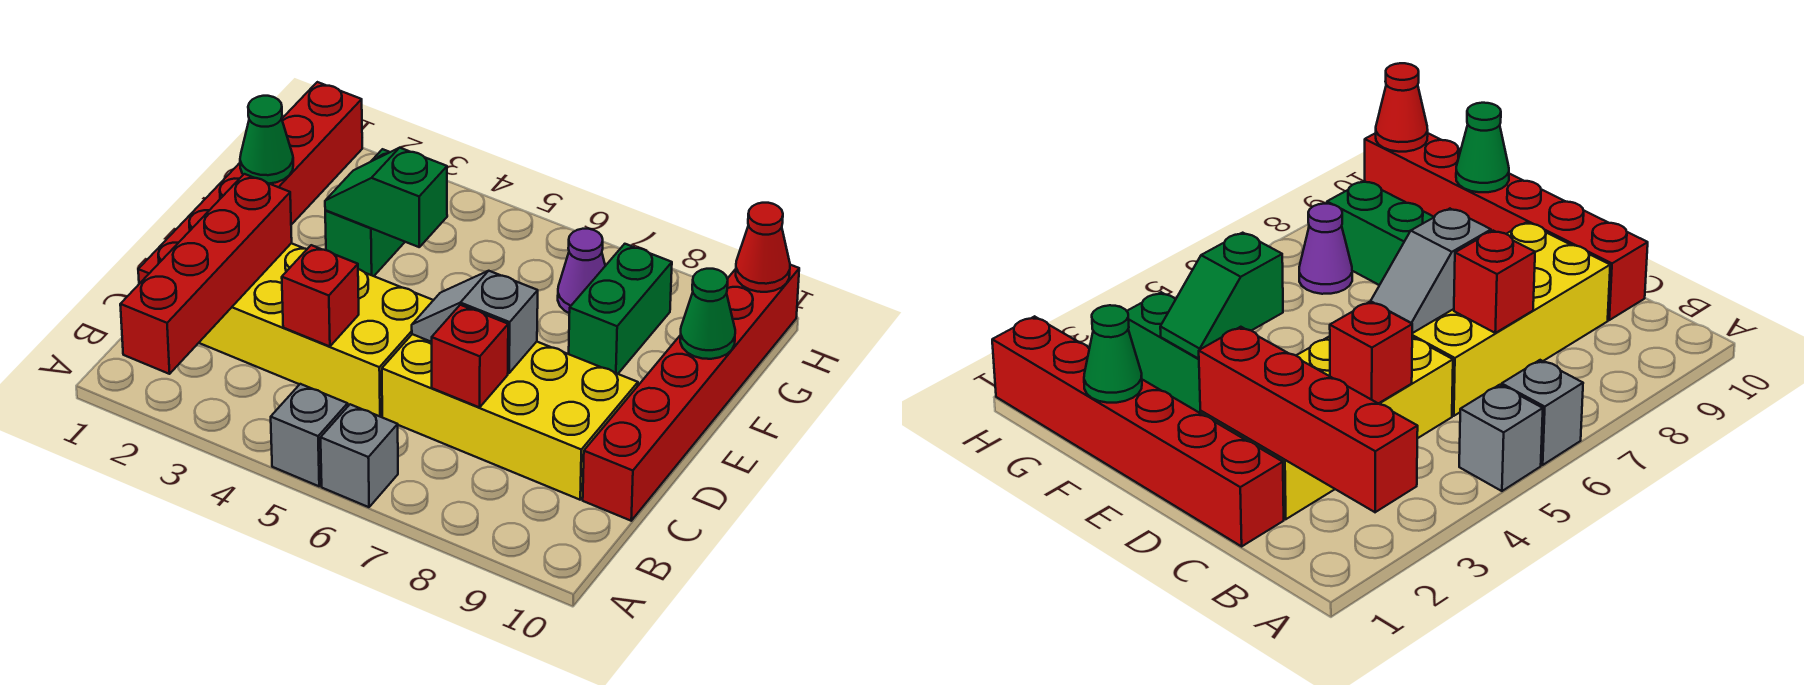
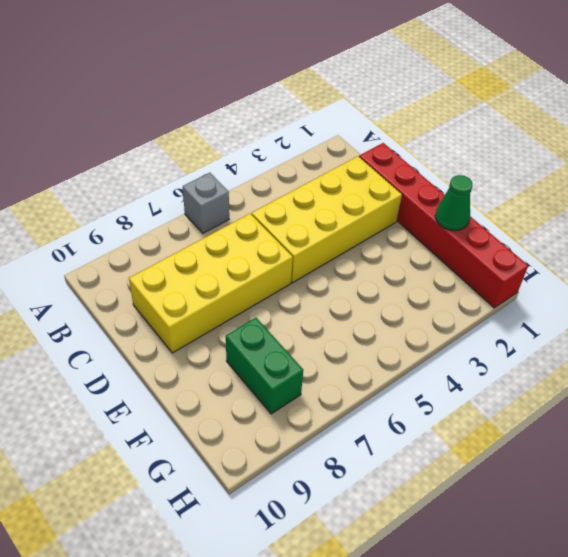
none -> grey brick A5 level 1
none -> red brick C10:H10 level 1
none -> green brick F3:G3 level 1

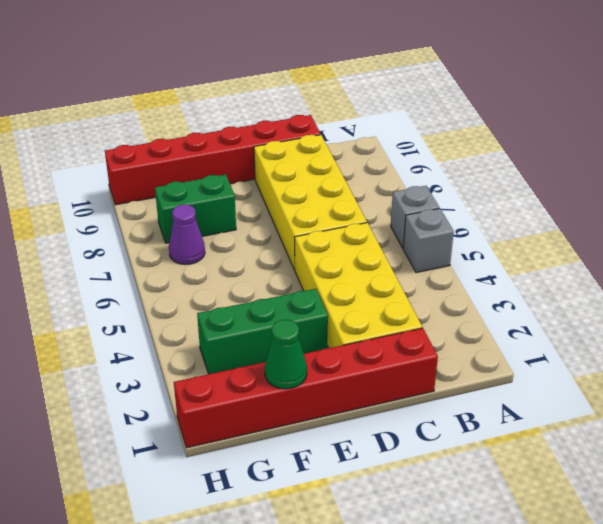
green brick E3:G3 level 1 -> green brick F3:G3 level 1
none -> red brick A2:D2 level 2
none -> red brick C4 level 2
none -> red brick C7 level 2

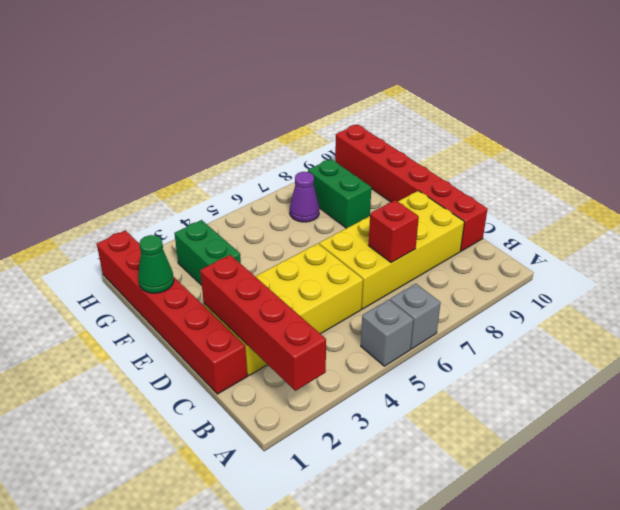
none -> red brick C4 level 2
none -> grey slope D6:D7 level 2 top 7
none -> green slope F3:F4 level 2 top 4

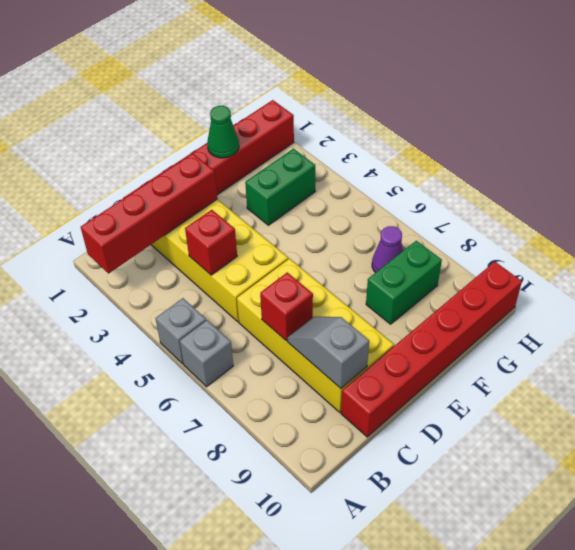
grey slope C8:C9 level 2 top 9 -> grey slope D6:D7 level 2 top 7
none -> green slope F3:F4 level 2 top 4
none -> green cone F10 level 2
none -> red cone H10 level 2

